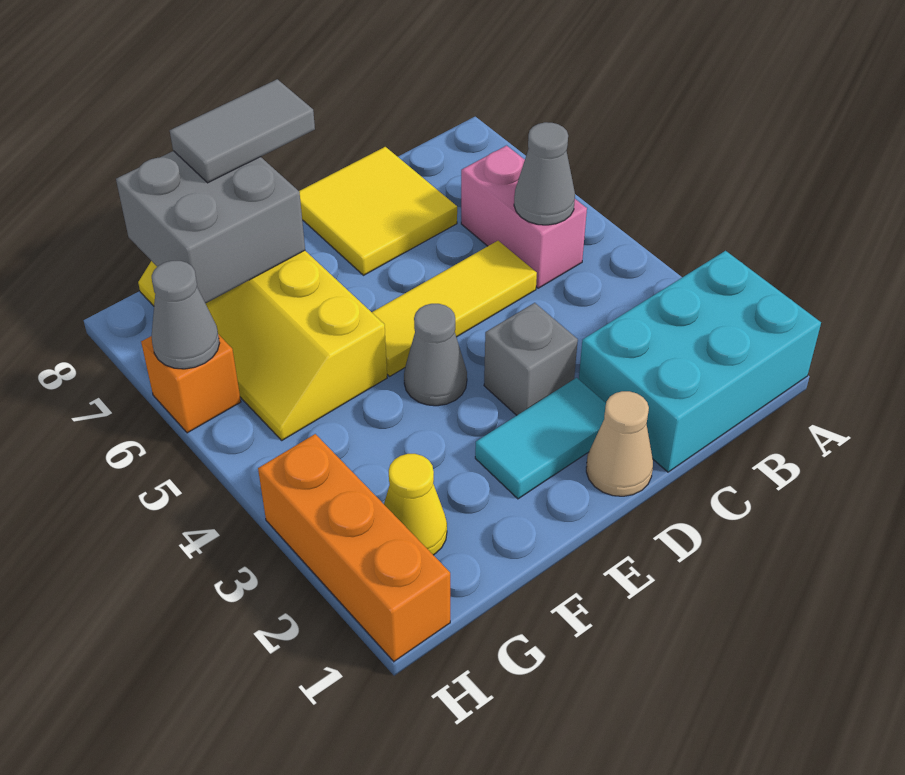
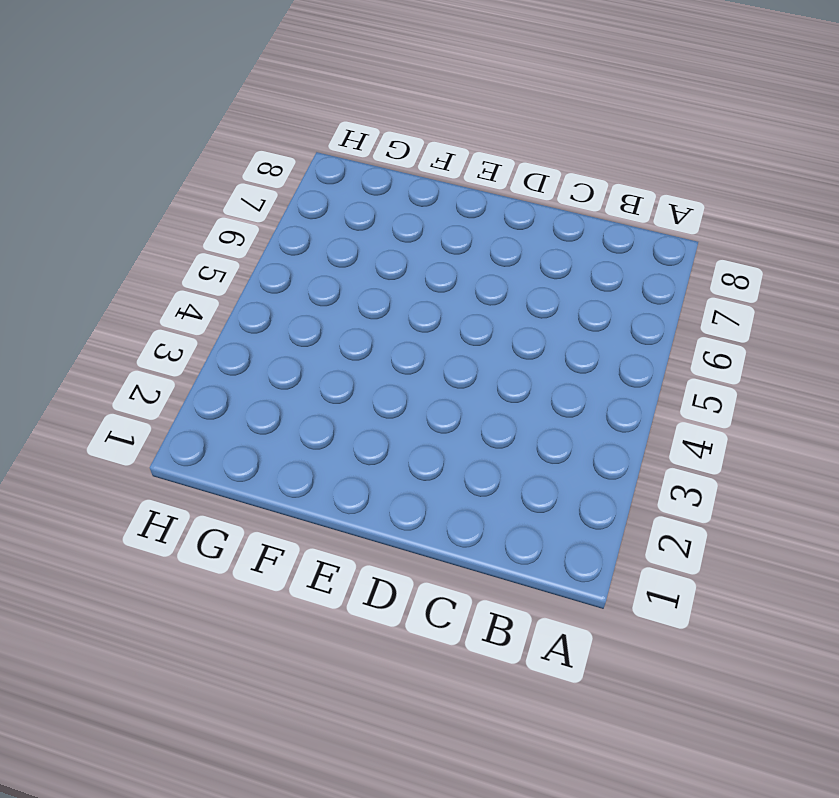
none -> cyan brick A1:C2 level 1
none -> pink brick B5:B6 level 1
none -> yellow tile C5:E5 level 1

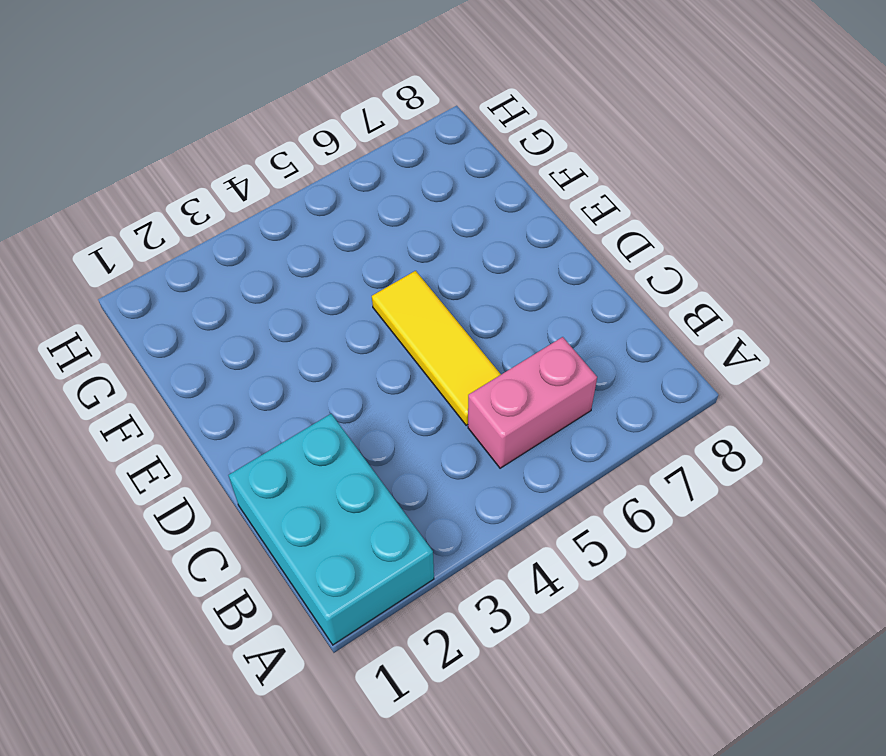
none -> yellow tile C7:D8 level 1
none -> tan cone D1 level 1
none -> cyan tile D2:E2 level 1

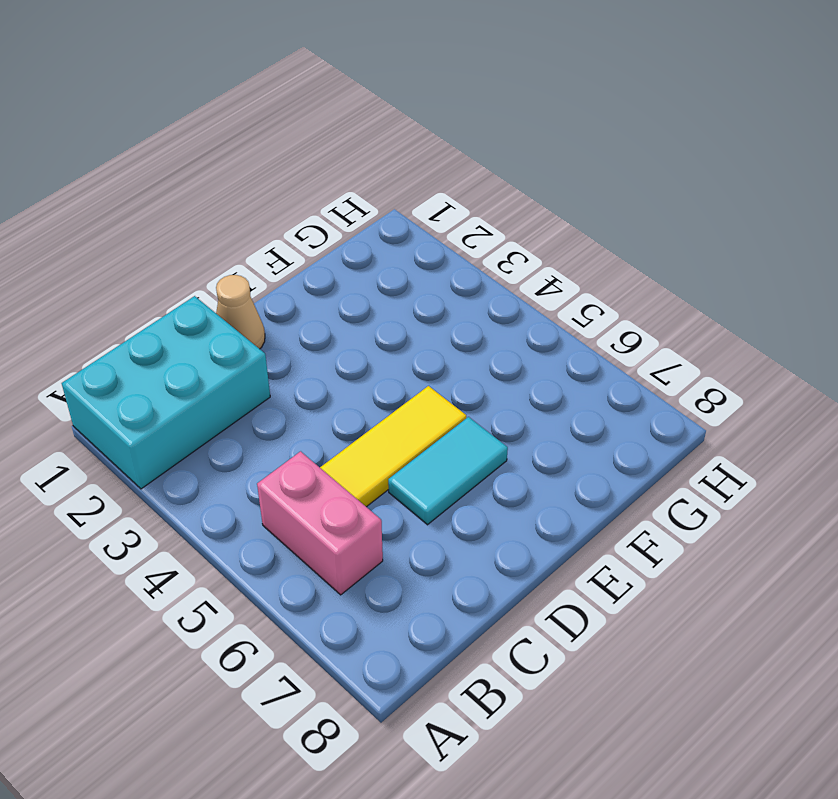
cyan tile D6:E6 level 1 -> cyan tile D2:E2 level 1
none -> yellow tile C7:D8 level 1
none -> grey brick D3 level 1
none -> grey cone E4 level 1

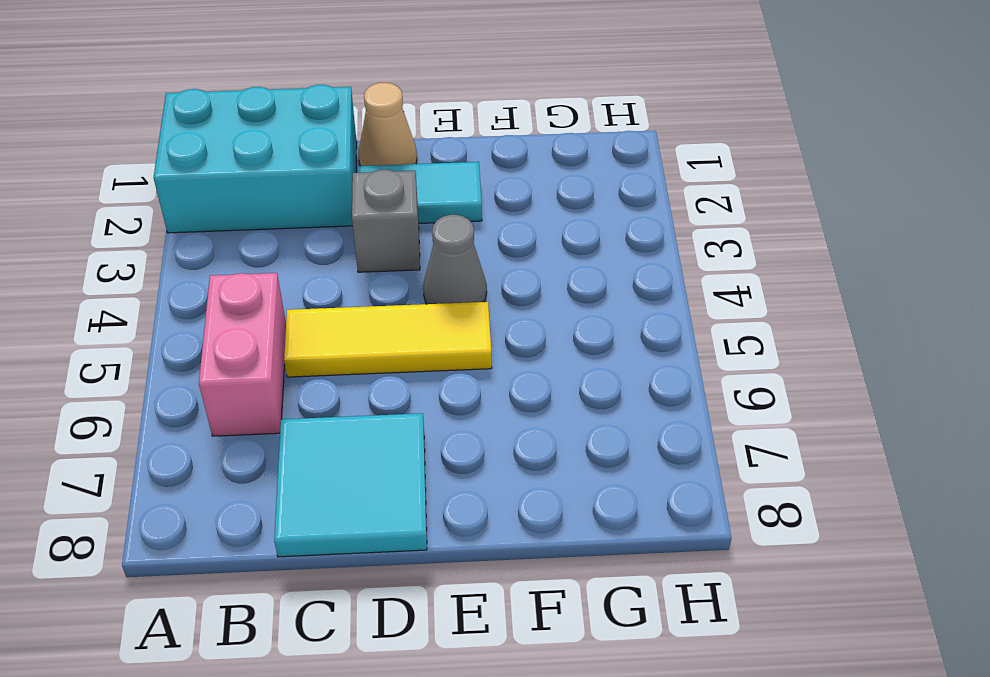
cyan tile C7:D8 level 1 -> yellow tile C7:D8 level 1
none -> yellow slope F5:G8 level 1 top F
none -> yellow cone G2 level 1
none -> orange brick H1:H3 level 1

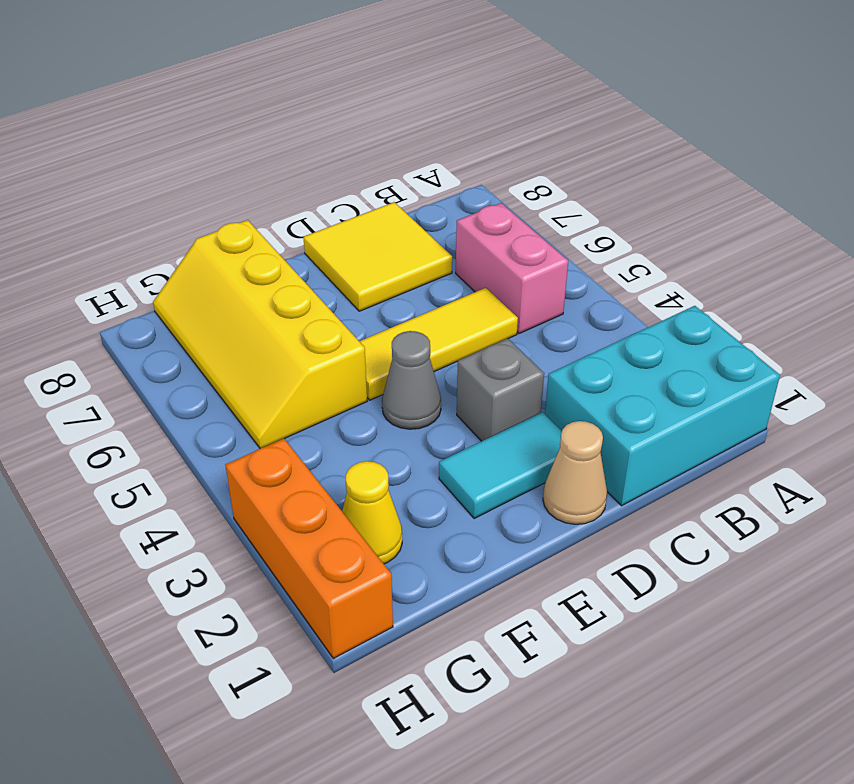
none -> orange brick H6 level 1
none -> grey cone B5 level 2
none -> grey brick F7:G8 level 2

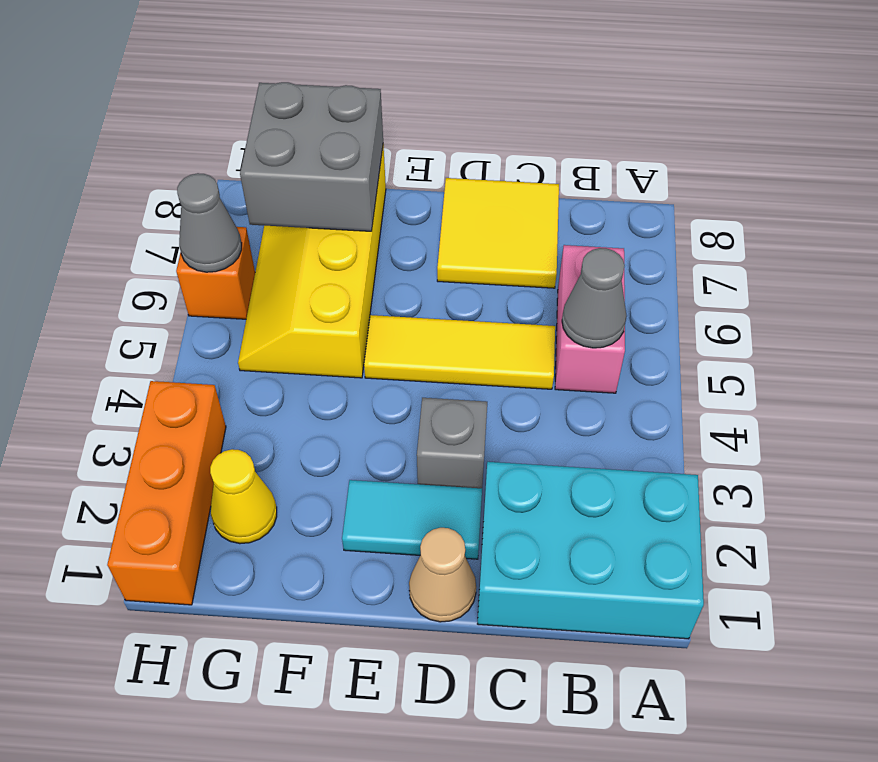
none -> grey cone E4 level 1
none -> grey tile E8:F8 level 3

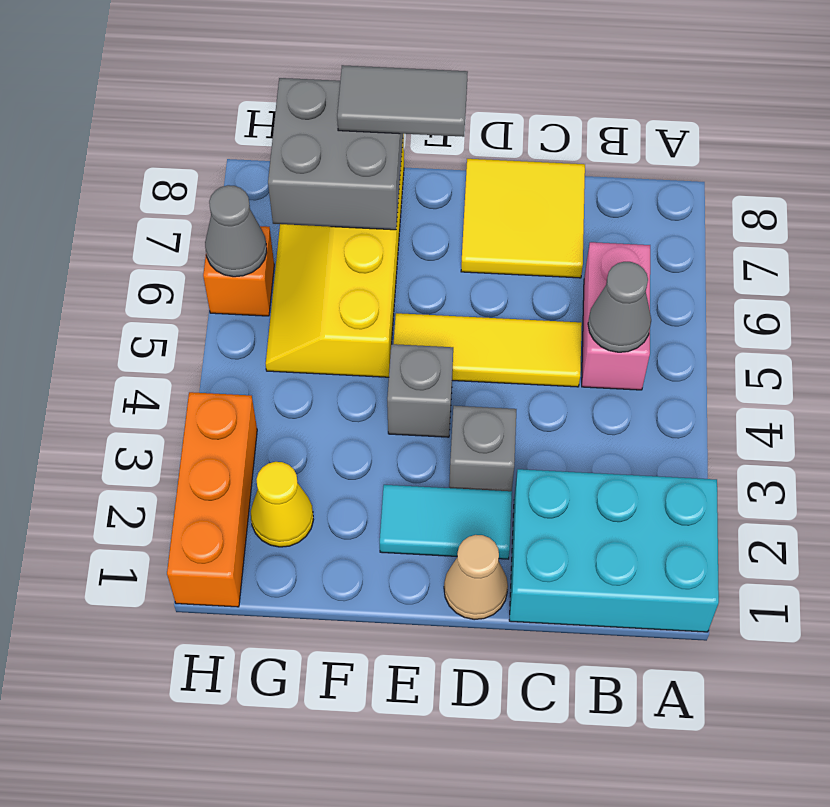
grey brick E4 level 1 -> grey cone E4 level 1

